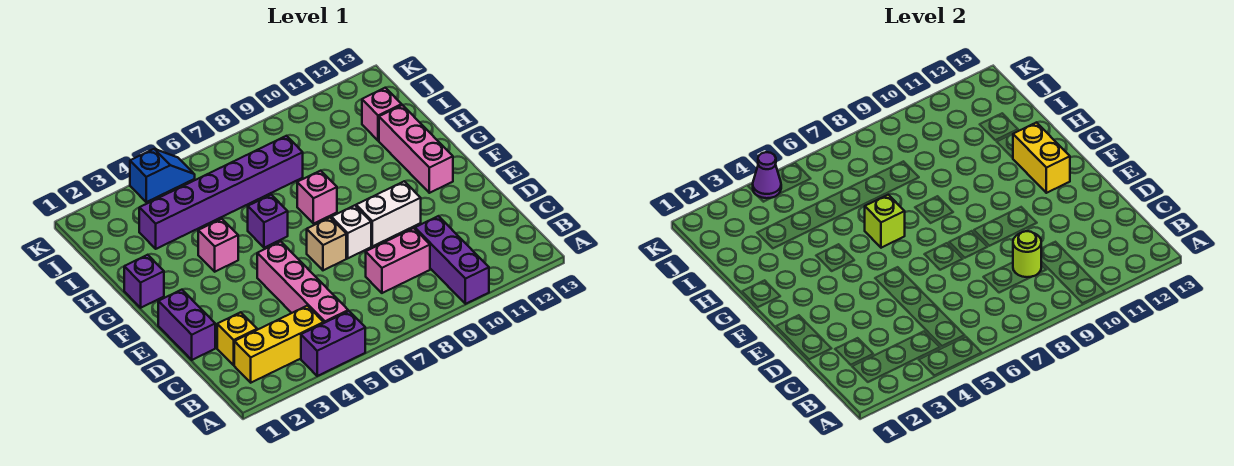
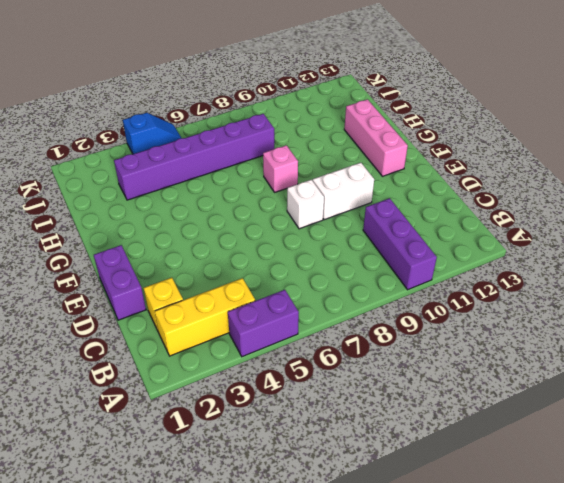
none -> pink brick B5:E5 level 1
none -> pink brick C8:C9 level 1
none -> tan brick E7 level 1

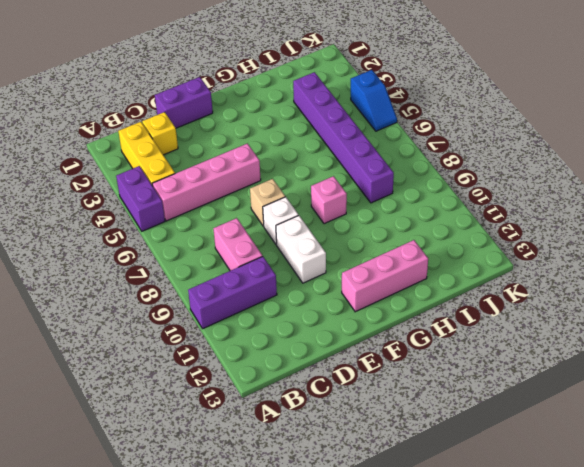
none -> purple brick G1 level 1
none -> pink brick G4 level 1
none -> purple brick G6 level 1

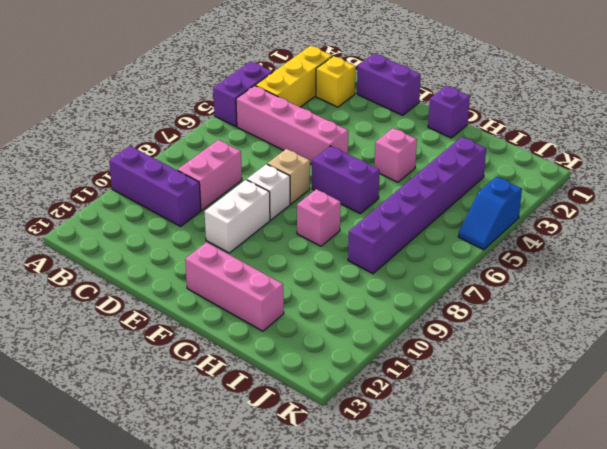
purple brick F6:G6 level 1 -> purple brick G6 level 1
none -> pink brick I12 level 1
none -> lime round brick C9 level 2
none -> yellow brick F12:G12 level 2

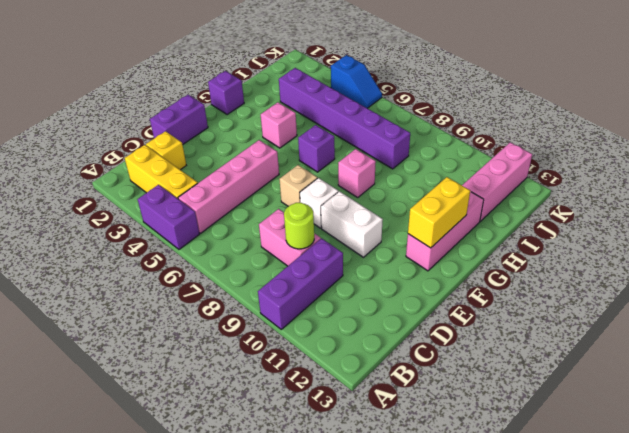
pink brick I12:K12 level 1 -> pink brick I12 level 1
none -> lime brick G6 level 2
none -> purple cone K4 level 2

